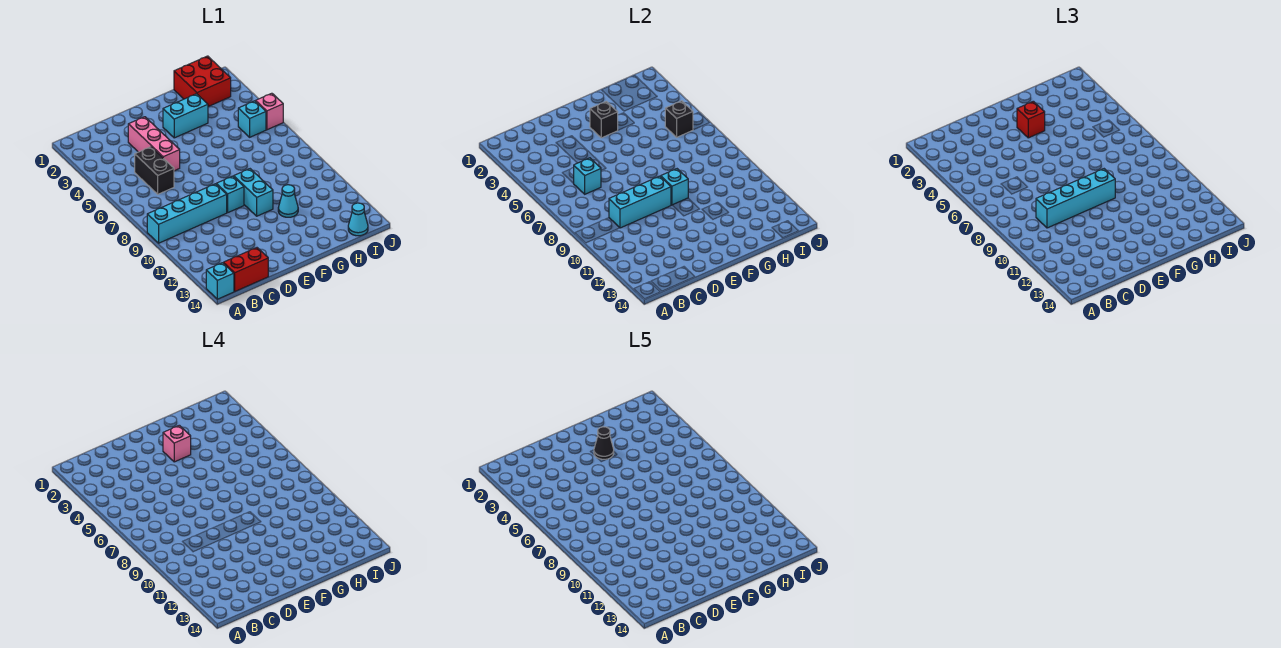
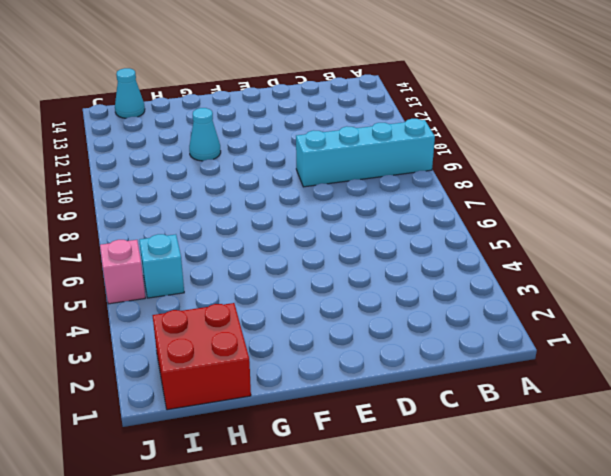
none -> cyan brick A14 level 1
none -> red brick B14:C14 level 1
none -> black brick C5:C6 level 1

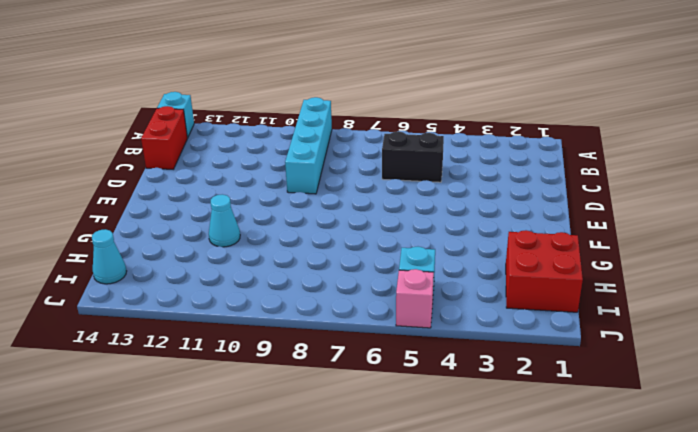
none -> pink brick D3:D5 level 1
none -> cyan brick E9 level 1
none -> cyan brick F3:G3 level 1

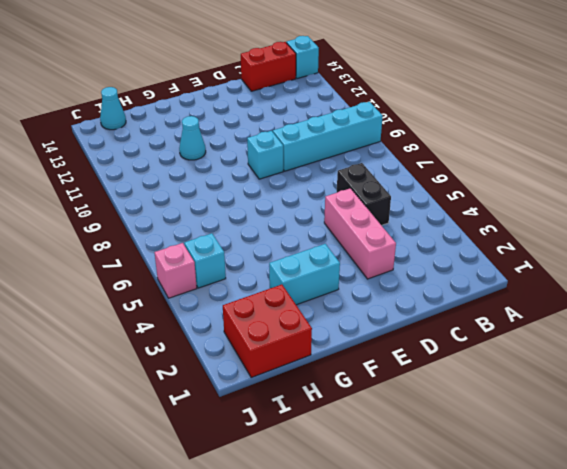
none -> cyan brick F9:F10 level 1
none -> cyan brick C6 level 2
none -> cyan brick C9:E9 level 2

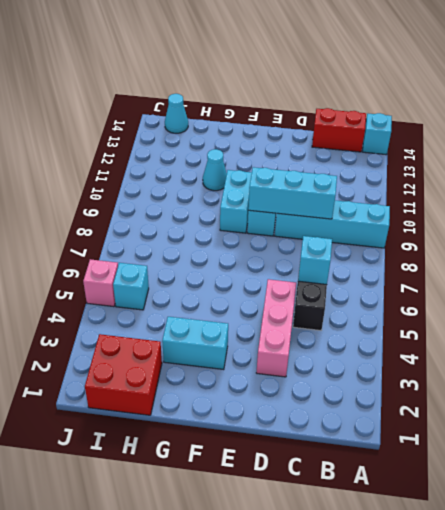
none -> black brick F3 level 2
none -> cyan brick F9 level 2
none -> black brick I5 level 2

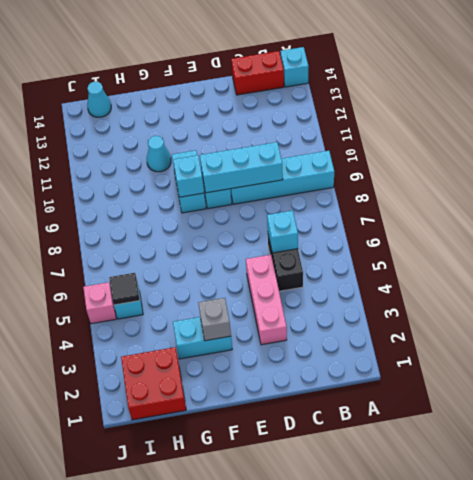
grey brick F3 level 2 -> black brick F3 level 2
black tile I5 level 2 -> black brick I5 level 2
none -> cyan brick C9:F9 level 3
none -> red brick F3 level 3
none -> pink brick F3 level 4

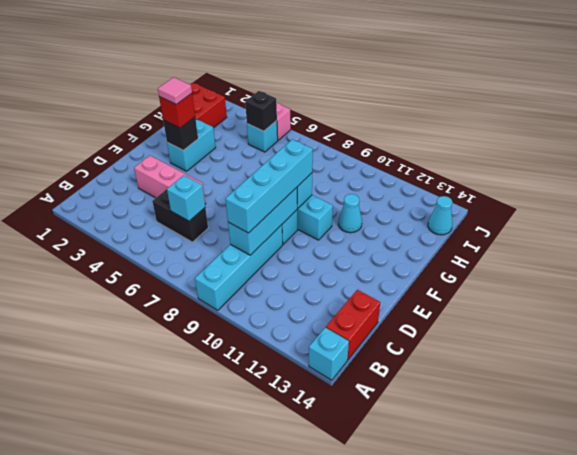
pink tile F3 level 4 -> pink brick F3 level 4
none -> black cone F3 level 5

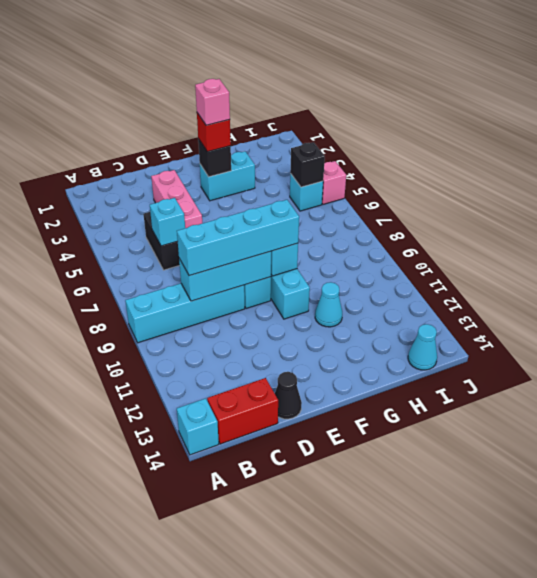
black cone D14 level 1 -> black cone F3 level 5
none -> red brick H1:I2 level 1

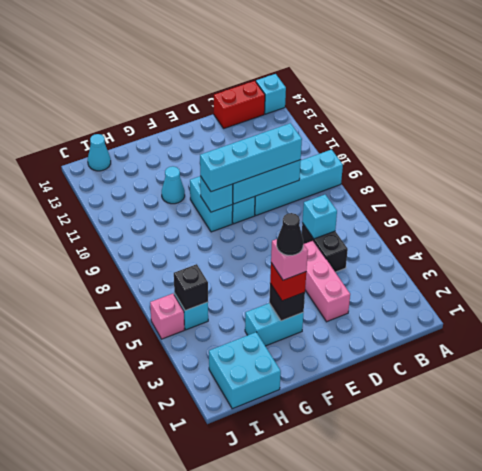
cyan brick H1:I2 level 1 -> red brick H1:I2 level 1

